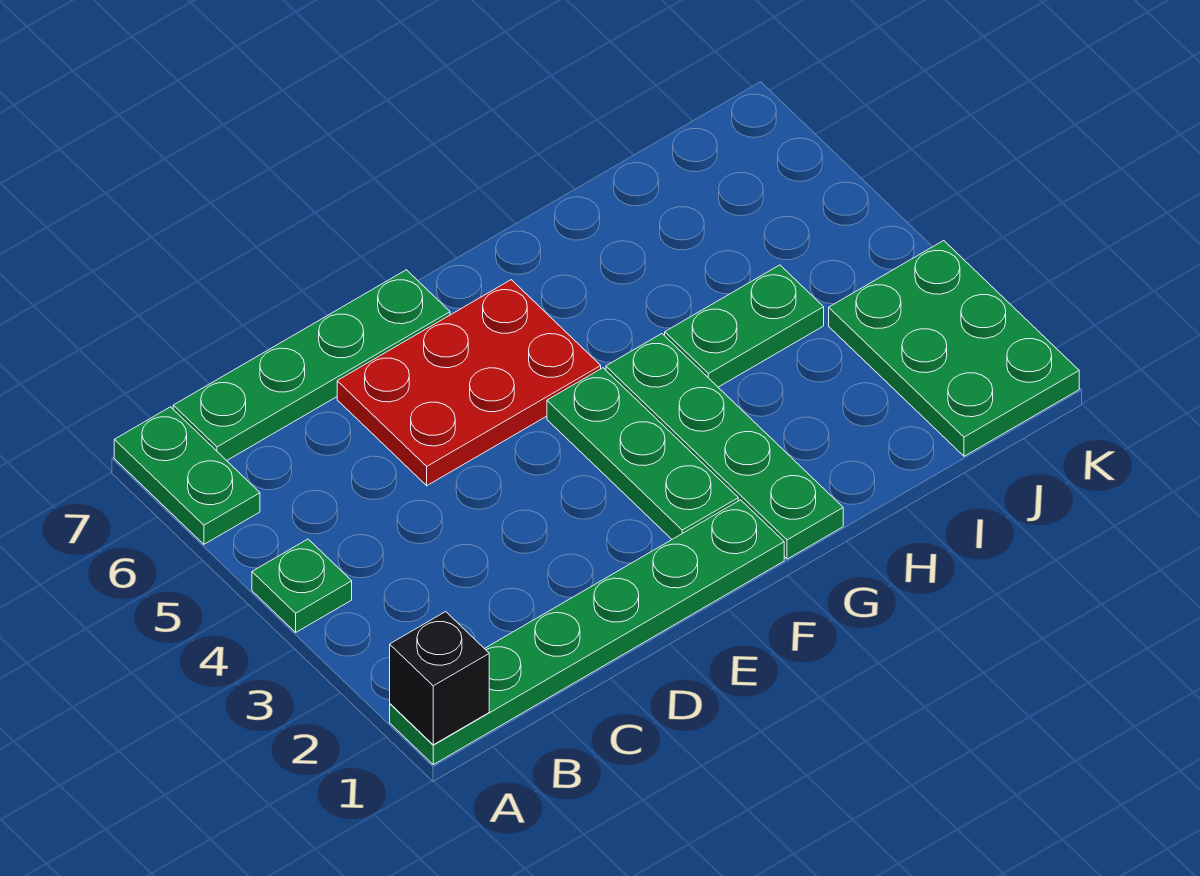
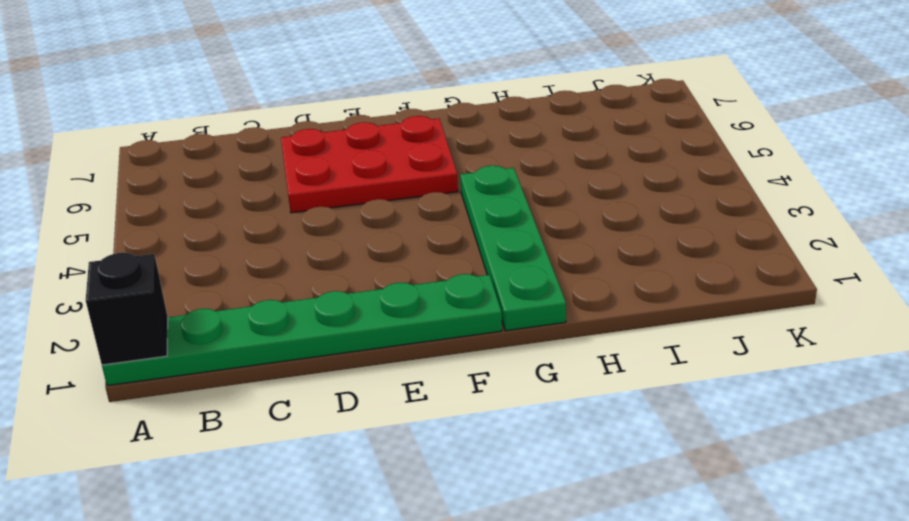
none -> green plate A4 level 1
none -> green plate A6:A7 level 1

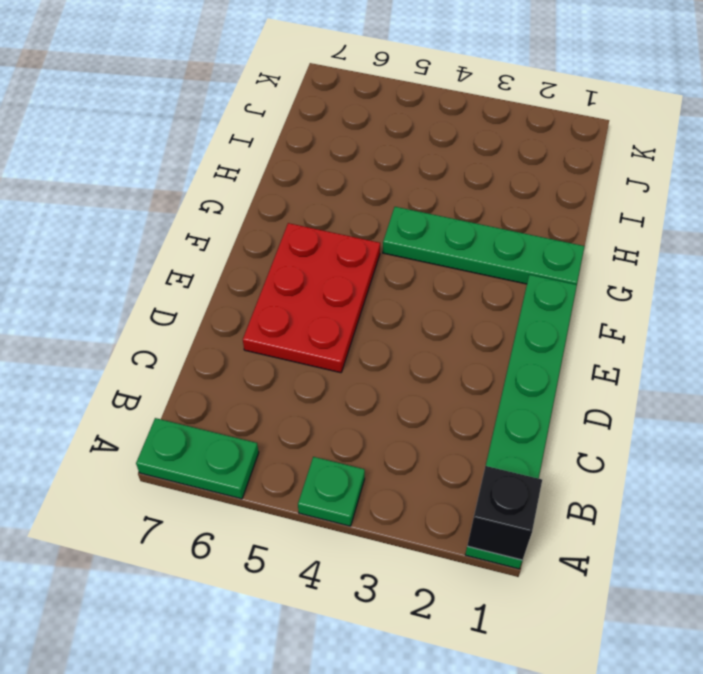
none -> green plate B7:E7 level 1
none -> green plate F2:F4 level 1

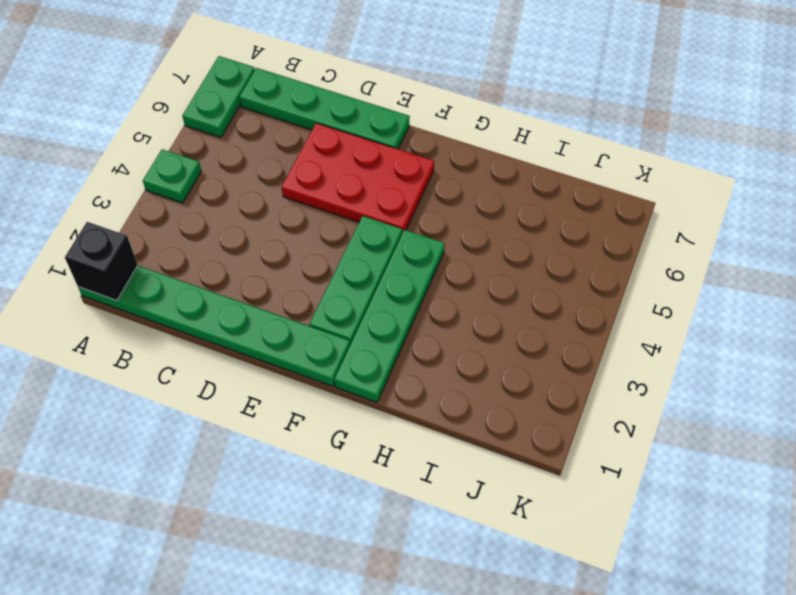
none -> green plate H4:I4 level 1
none -> green plate J1:K3 level 1

